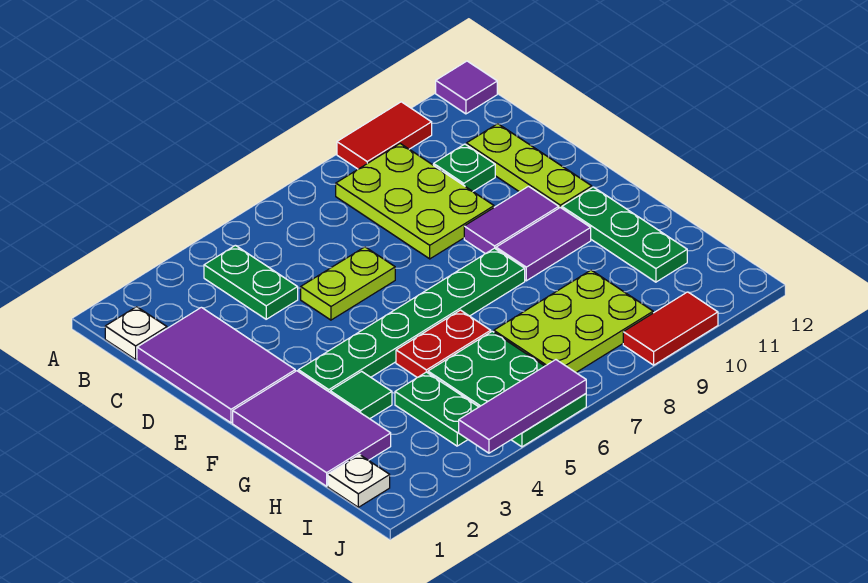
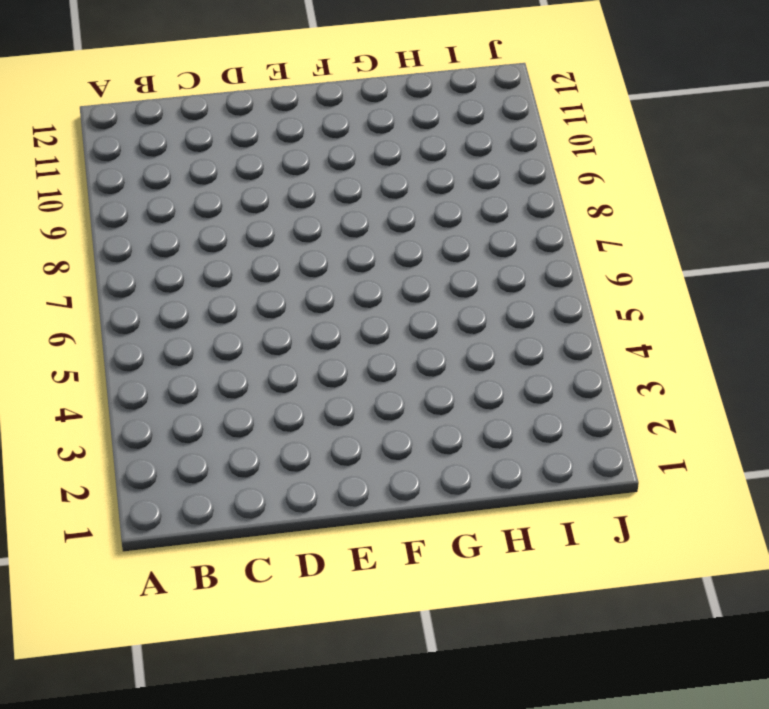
none -> red tile A9:A10 level 1
none -> purple tile A12 level 1
none -> white plate B1 level 1

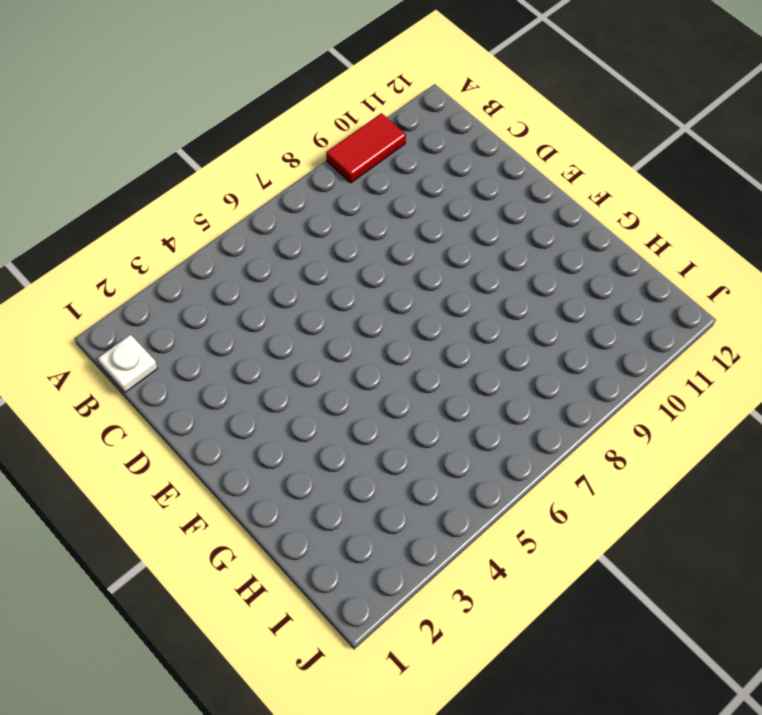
none -> purple tile A12 level 1
none -> green plate B4:C4 level 1
none -> lime plate B8:D9 level 1

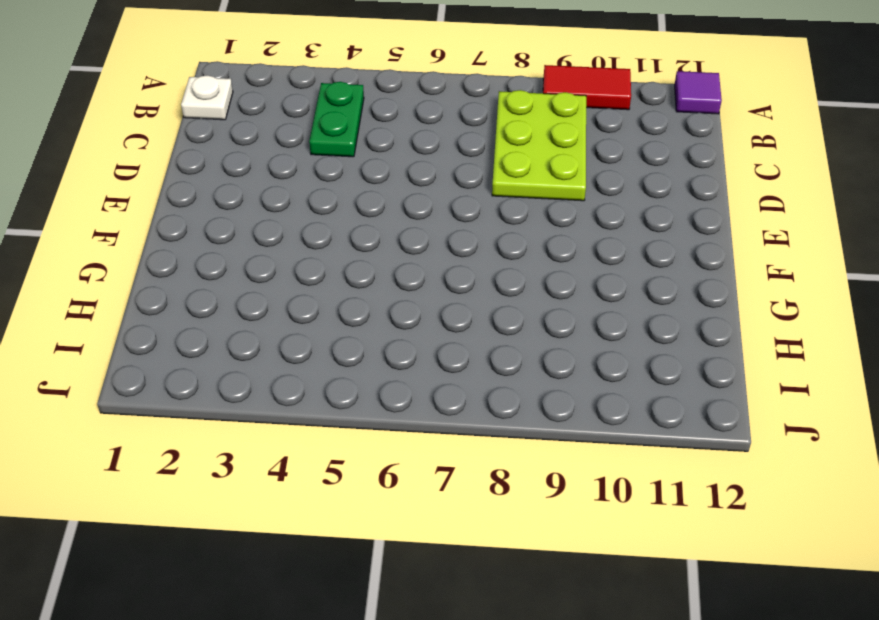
none -> purple tile C1:E2 level 1
none -> green plate C10 level 1
none -> lime plate C11:E11 level 1

